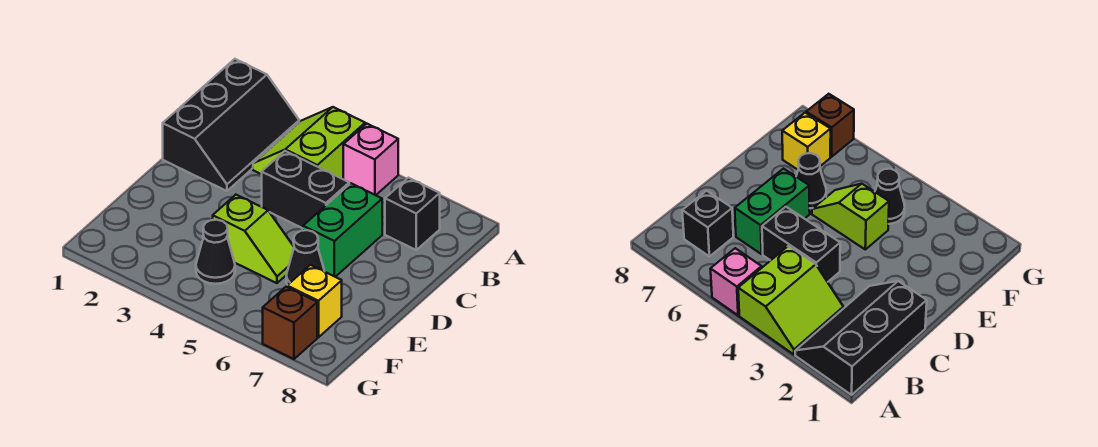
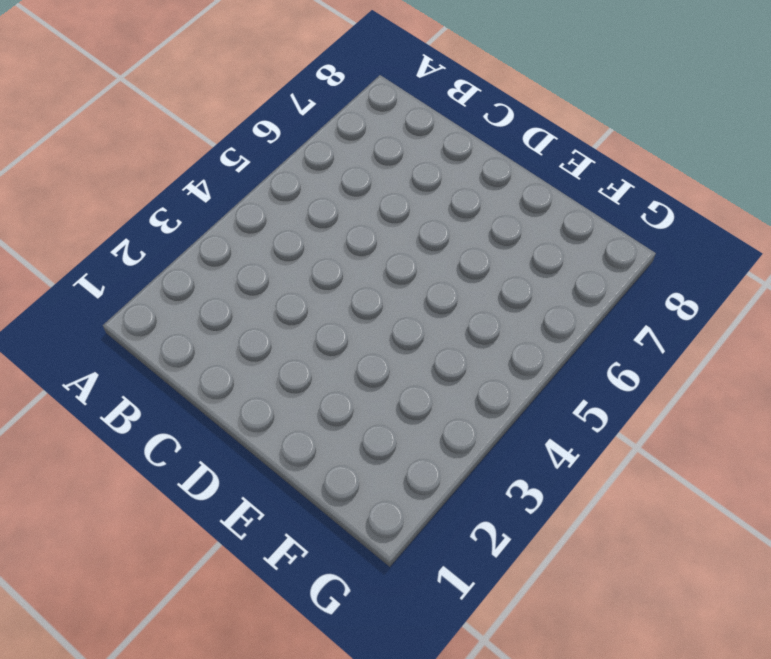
none -> black slope A1:C2 level 1 top 1
none -> lime slope A3:B4 level 1 top 4

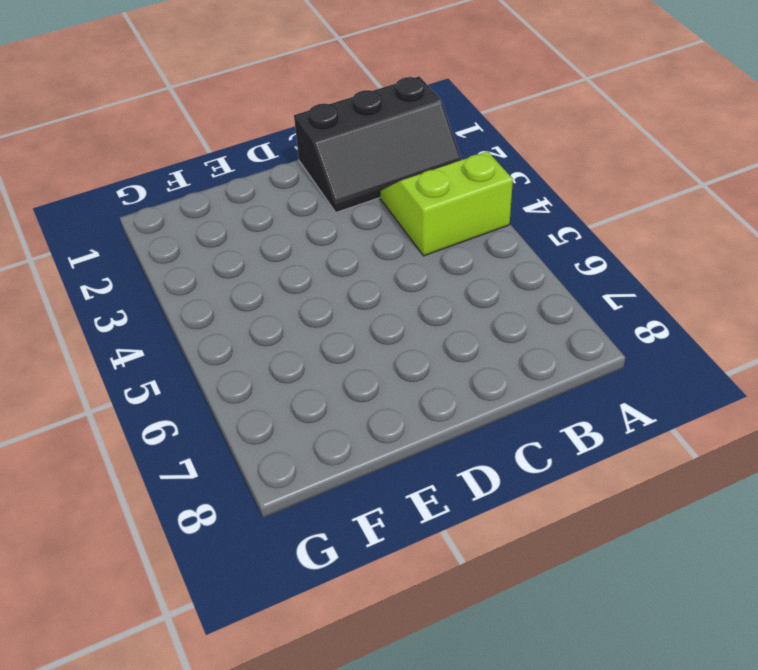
none -> pink brick A5 level 1
none -> black brick B7 level 1

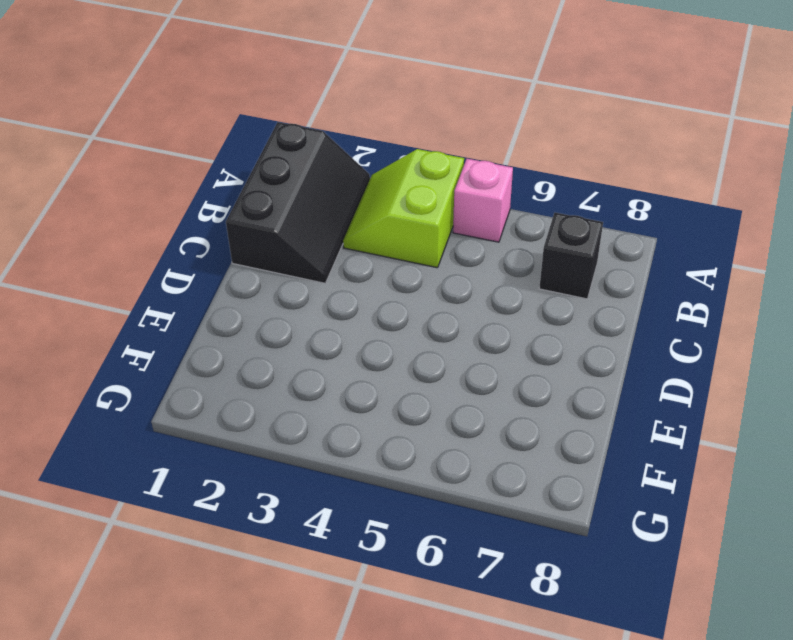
none -> black brick C4:C5 level 1
none -> green brick C6:D6 level 1

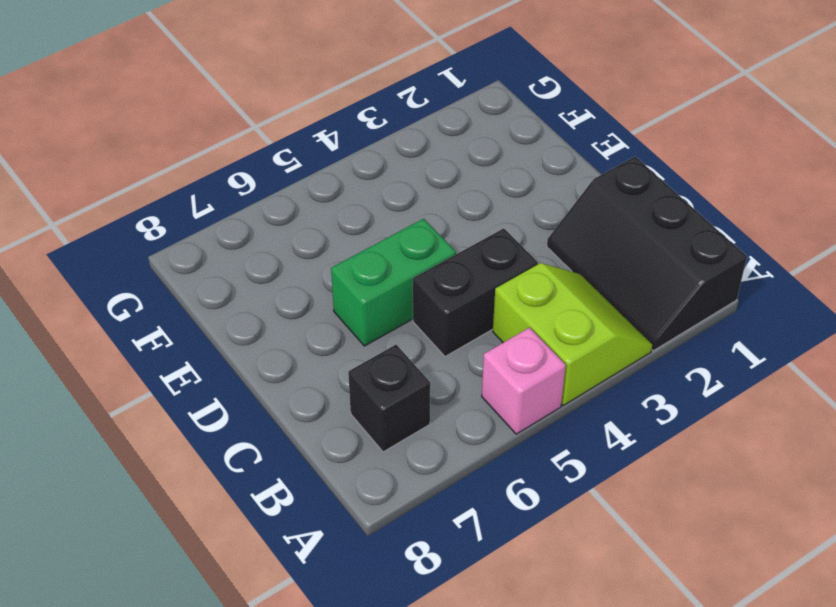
green brick D5:D6 level 1 -> green brick C6:D6 level 1
none -> lime slope E4:E5 level 1 top 4
none -> black cone E6 level 1

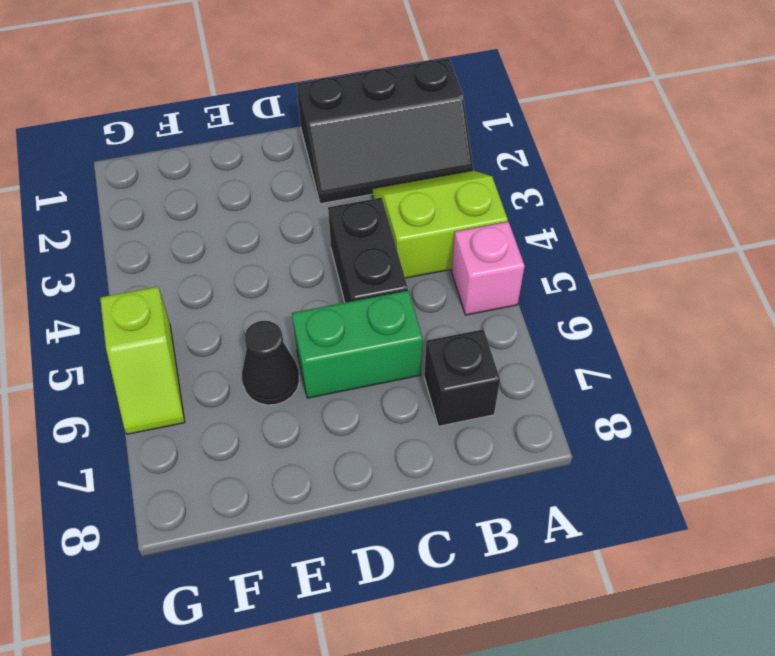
lime slope G5:G6 level 1 top 5 -> lime slope E4:E5 level 1 top 4
none -> black cone F4 level 1
none -> yellow brick F7 level 1

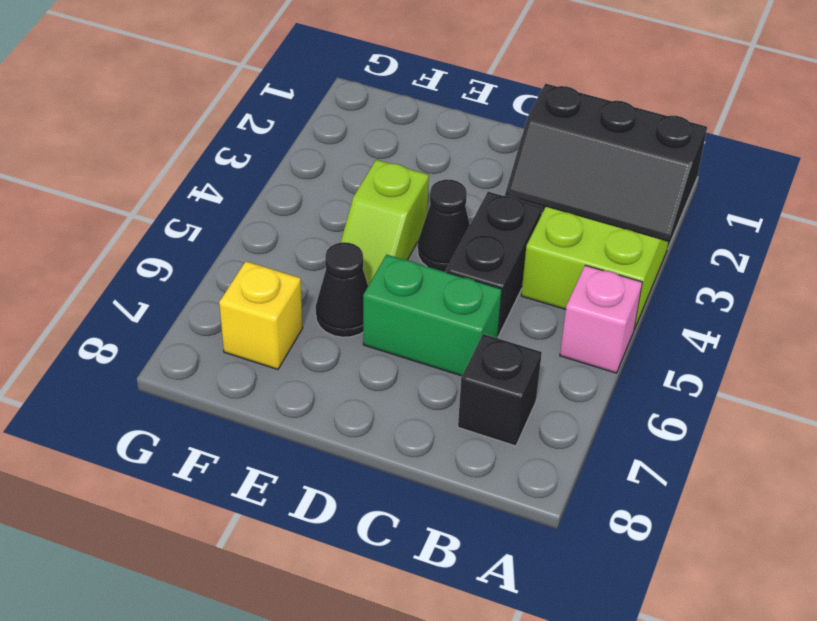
black cone D4 level 1 -> black cone F4 level 1
none -> brown brick G7 level 1

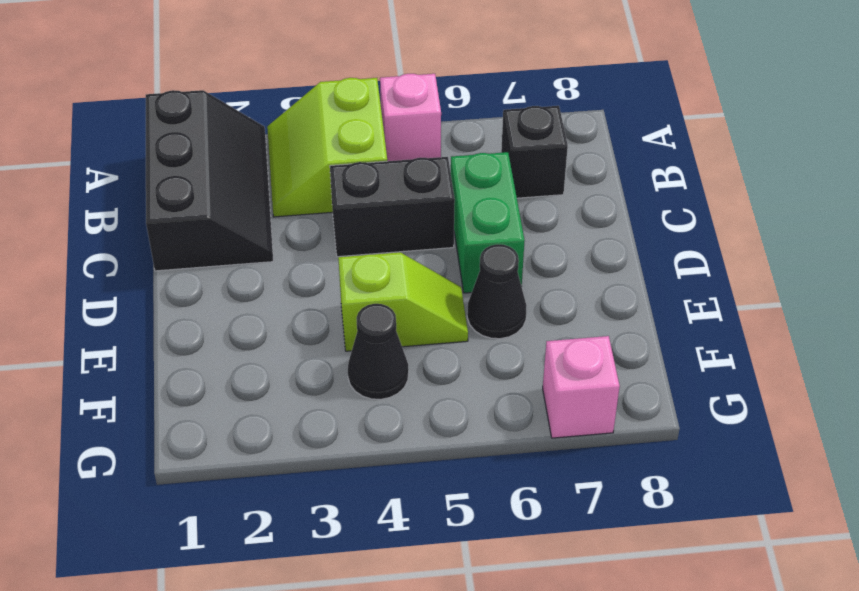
pink brick G7 level 1 -> brown brick G7 level 1
none -> yellow brick F7 level 1

